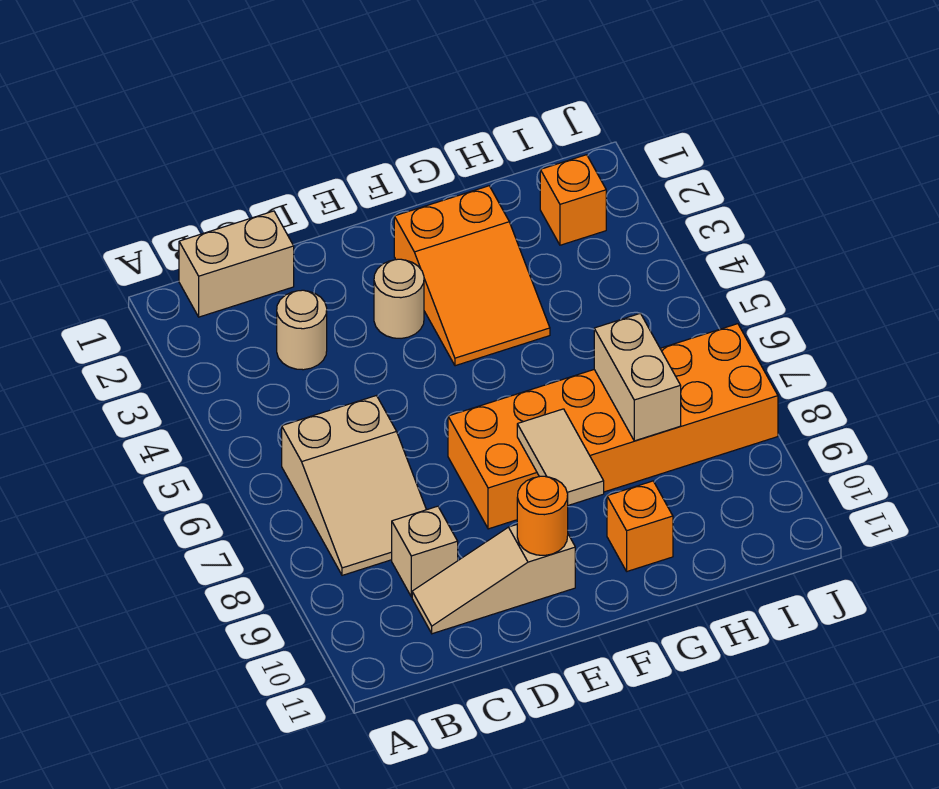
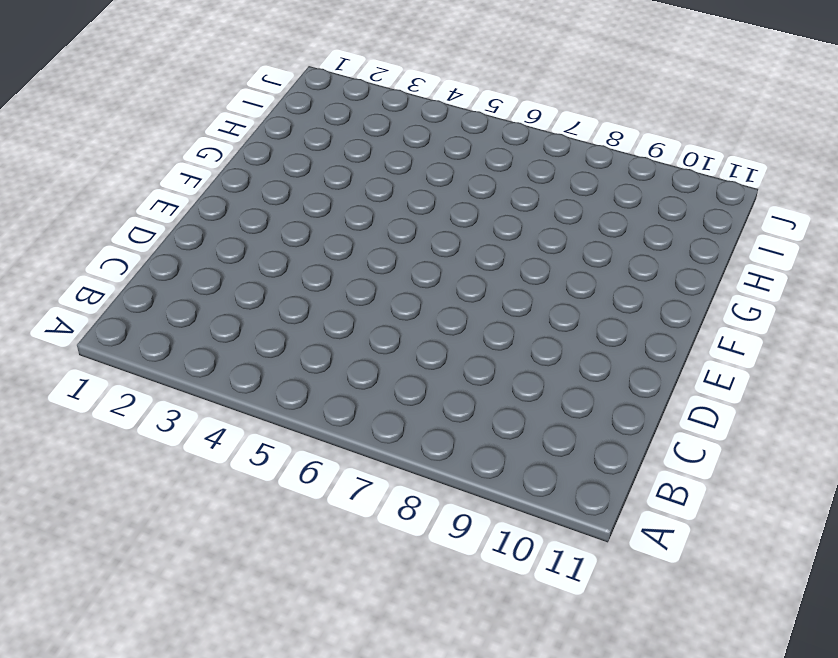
none -> tan brick B1:C1 level 1
none -> tan slope B6:C8 level 1 top 6
none -> tan round brick C3 level 1

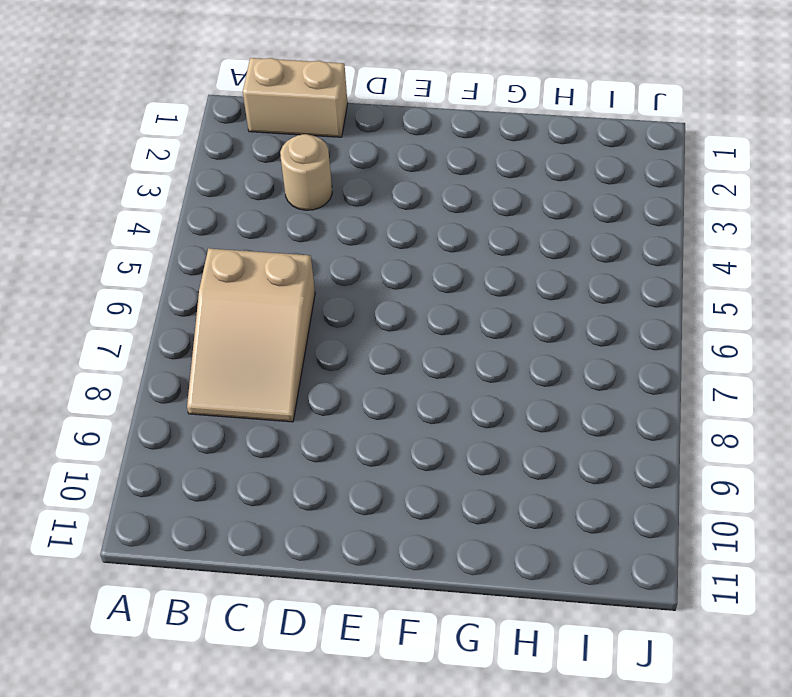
none -> tan brick C9 level 1
none -> tan slope C10:E10 level 1 top E
none -> tan round brick E3 level 1

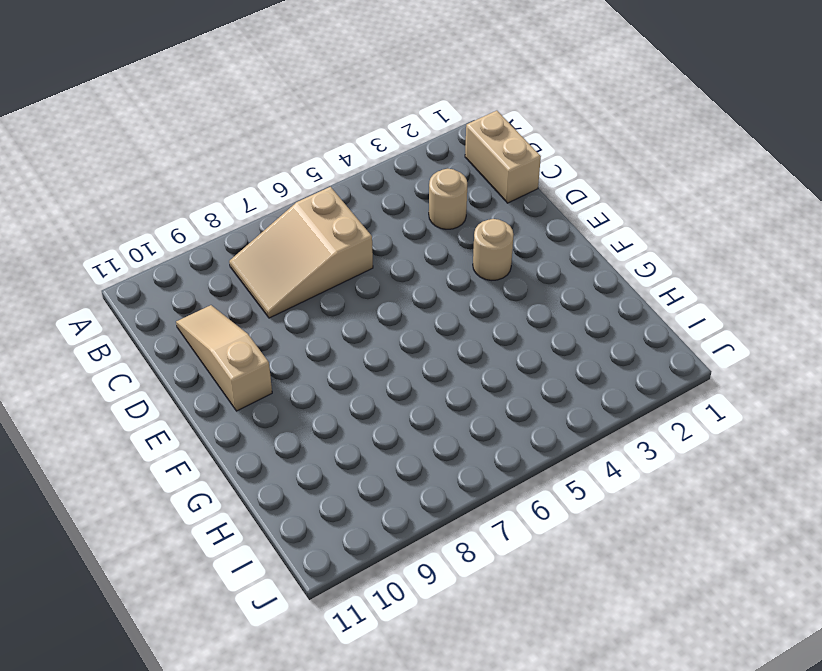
none -> tan brick C9 level 1
none -> orange brick E7:J8 level 1
none -> orange slope F2:G4 level 1 top 2

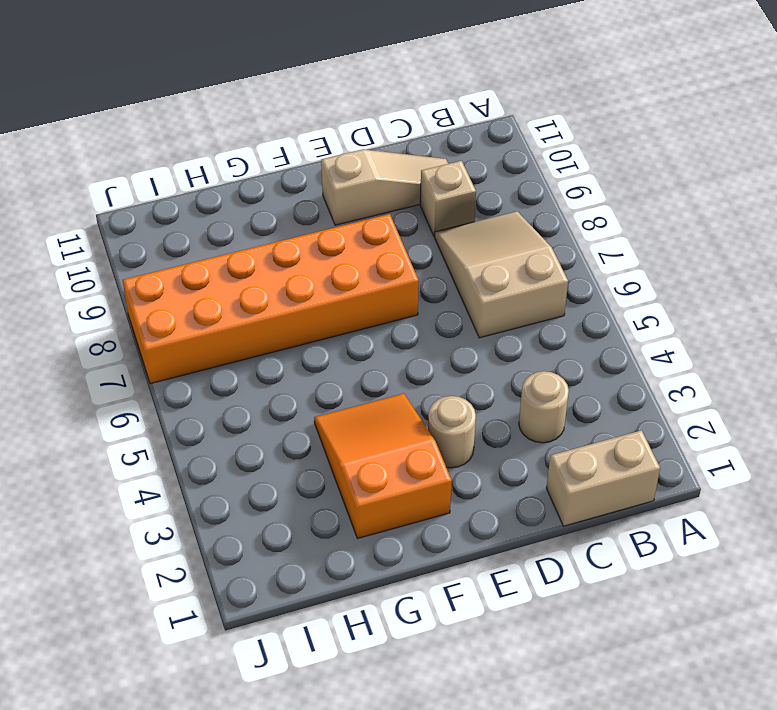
none -> orange brick G10 level 1
none -> orange brick I2 level 1
none -> orange round brick E10 level 2

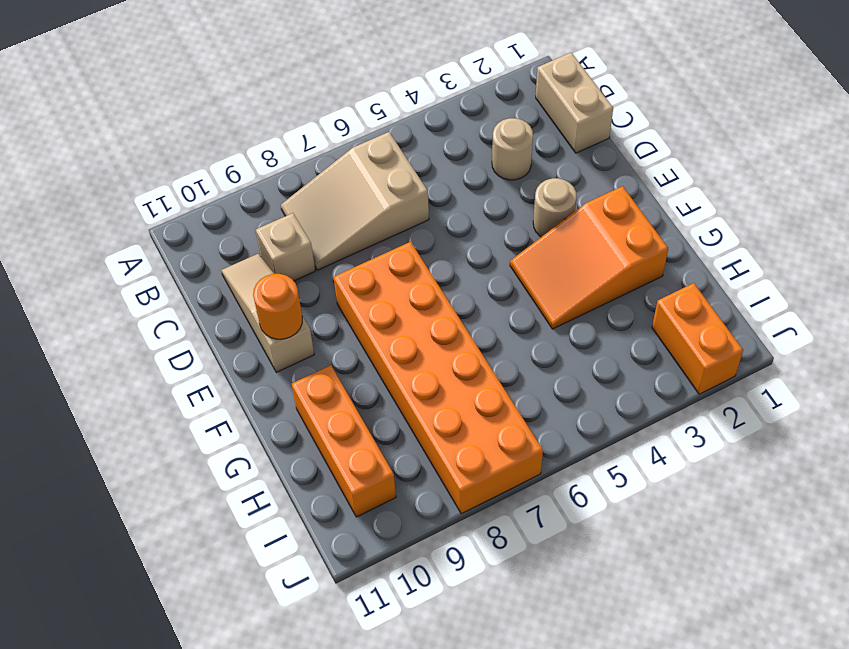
orange brick G10:I10 level 1 -> orange brick G10 level 1
orange brick I2:J2 level 1 -> orange brick I2 level 1
none -> tan tile F8:F9 level 2
none -> tan brick H7:H8 level 2

